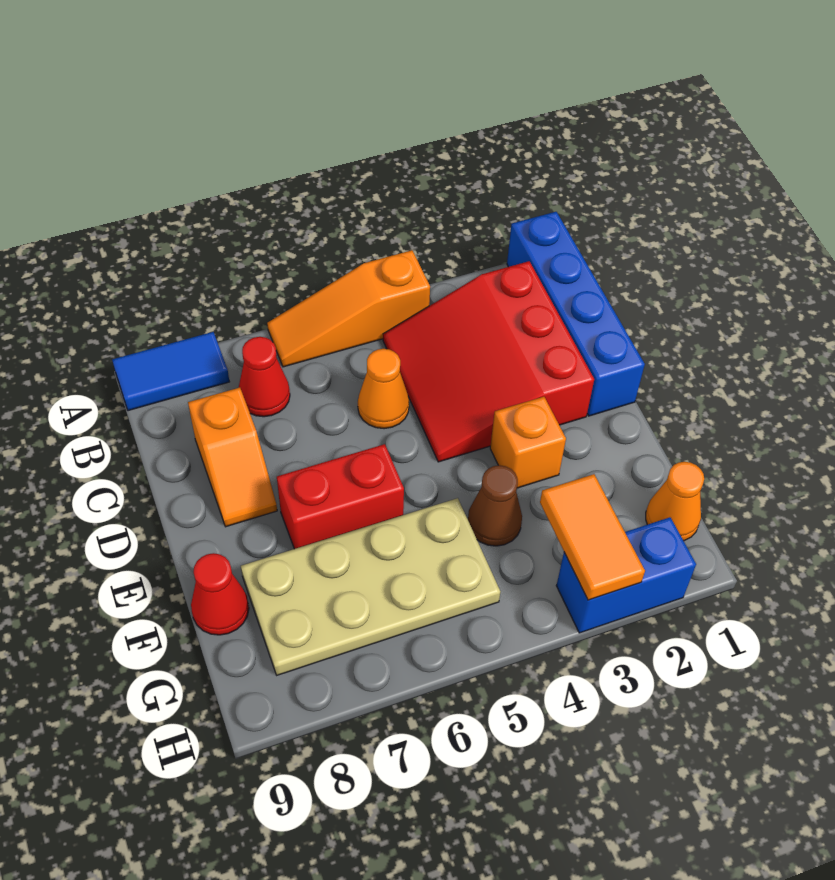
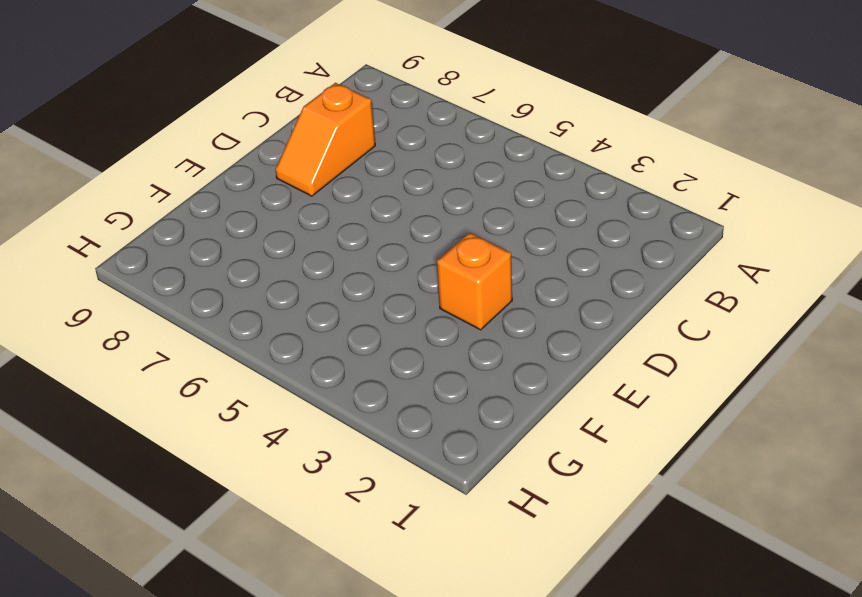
none -> blue brick A1:D1 level 1
none -> orange slope A4:A6 level 1 top 4
none -> blue tile A8:A9 level 1

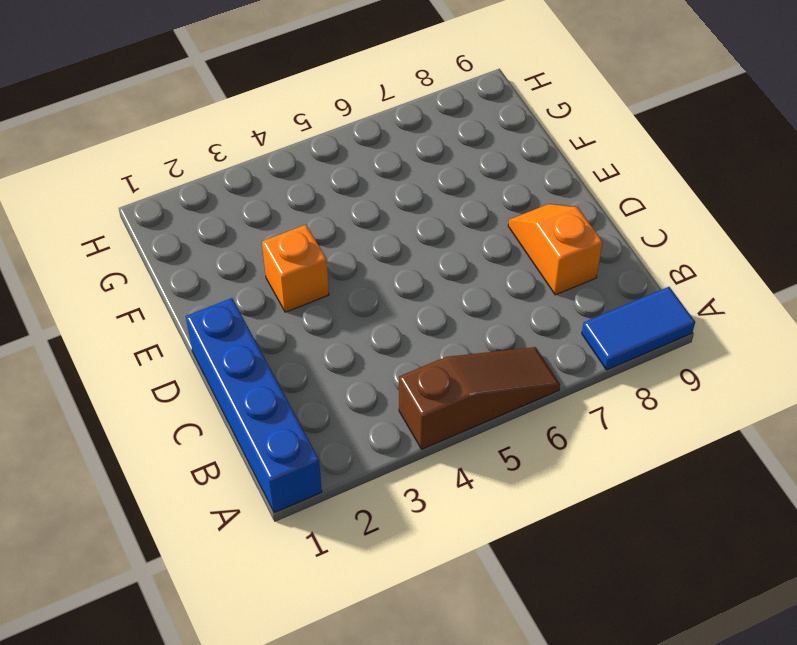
brown slope A4:A6 level 1 top 4 -> orange slope A4:A6 level 1 top 4
none -> red slope B2:D4 level 1 top 2
none -> red cone B7 level 1
none -> orange cone C5 level 1

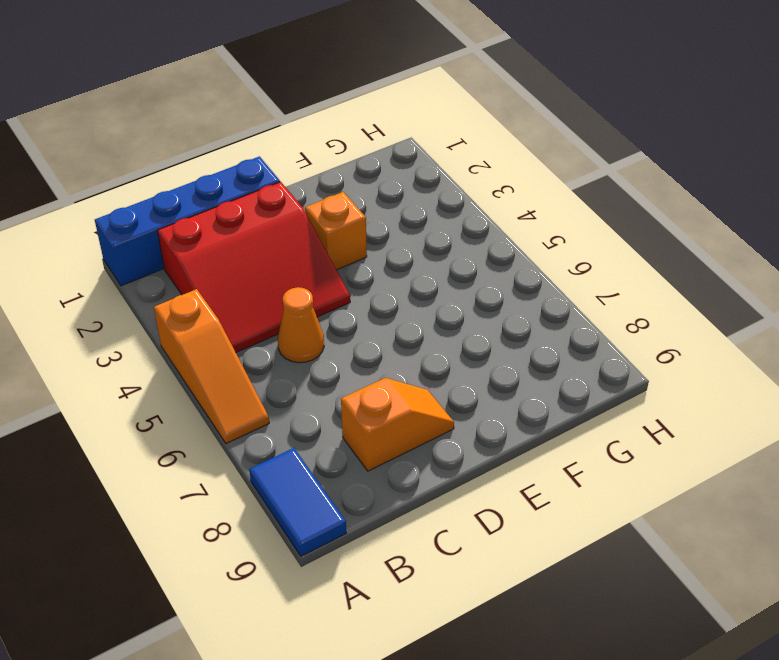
none -> red cone B7 level 1
none -> red brick E6:E7 level 1
none -> brown cone F4 level 1

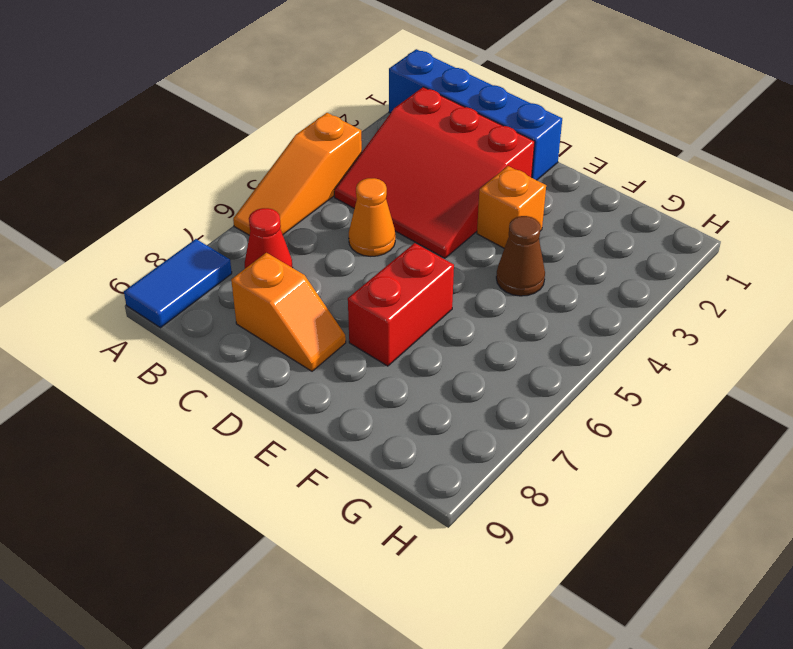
none -> tan plate F5:G8 level 1
none -> red cone F9 level 1
none -> orange cone G1 level 1

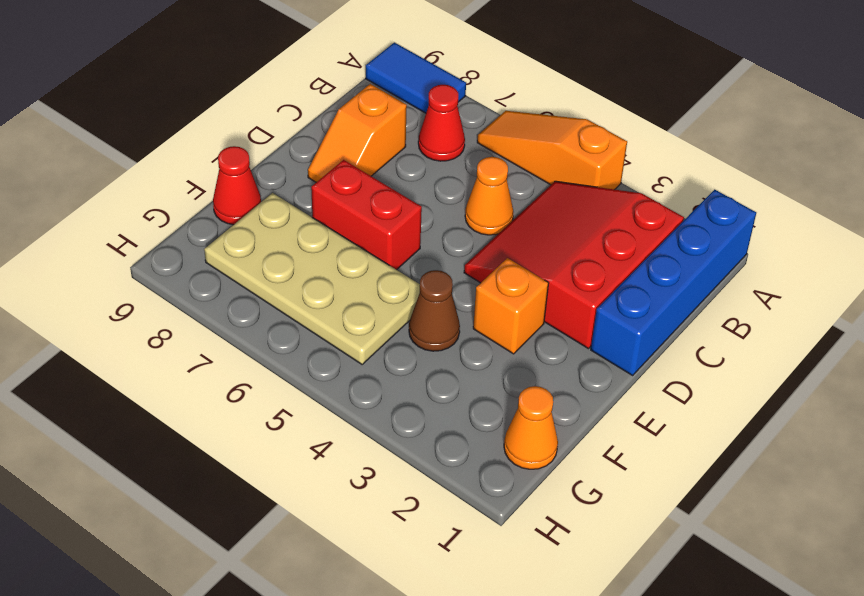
none -> blue brick H2:H3 level 1
none -> orange tile G3:H3 level 2

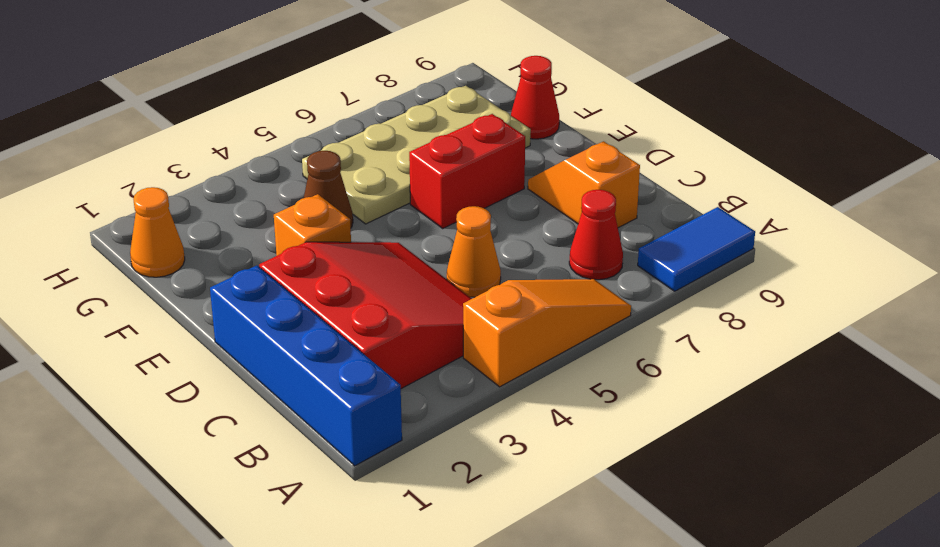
none -> blue brick H2:H3 level 1
none -> orange tile G3:H3 level 2

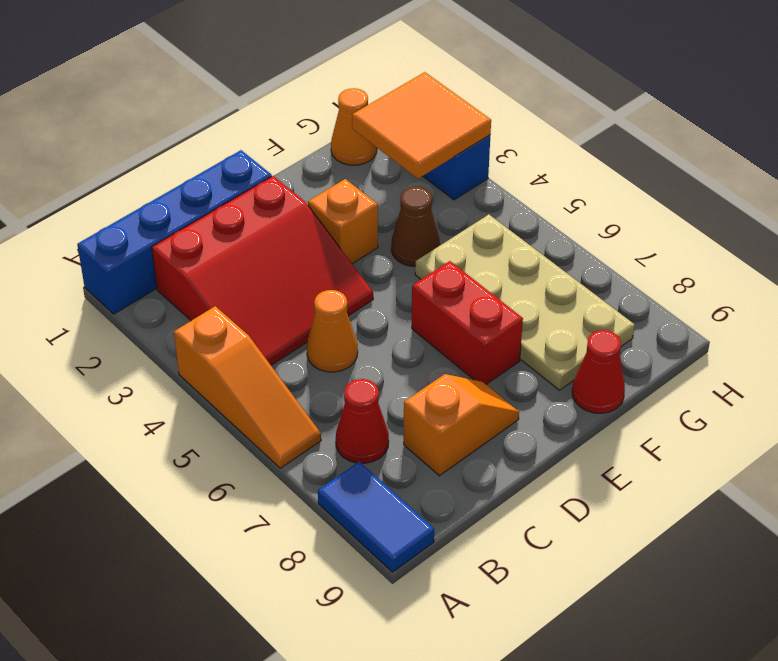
orange tile G2:H3 level 2 -> orange tile G3:H3 level 2

